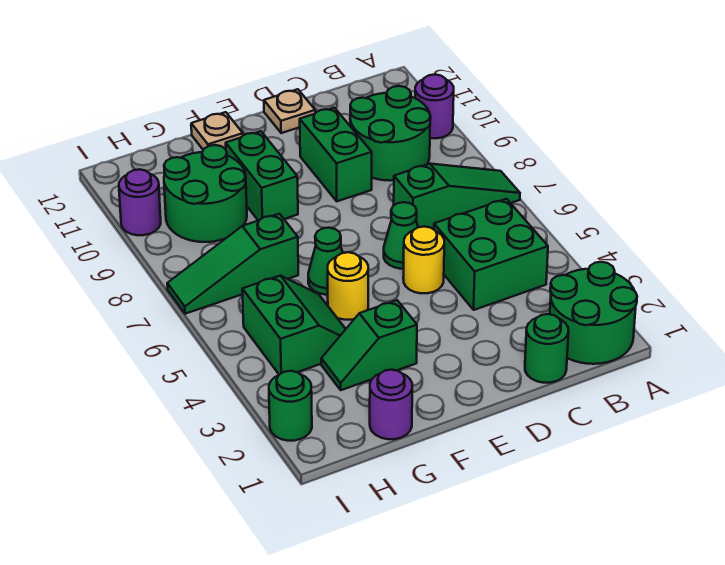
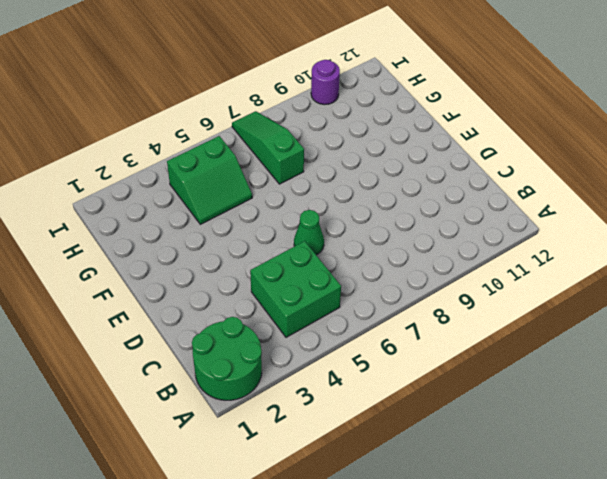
none -> green slope A7:C7 level 1 top C
none -> purple round brick A10 level 1
none -> green round brick B9:C10 level 1

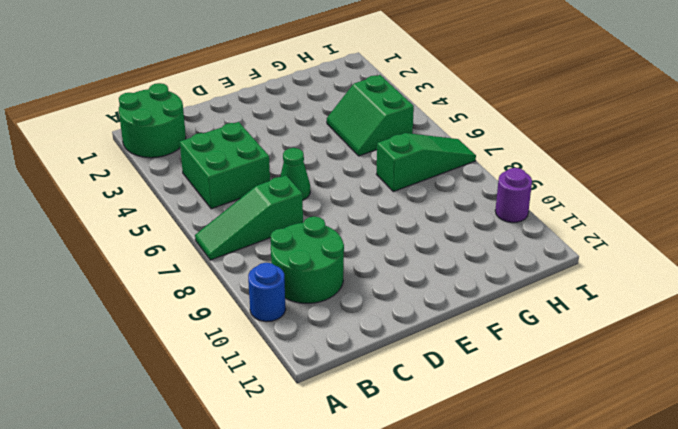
blue round brick A10 level 1 -> purple round brick A10 level 1
none -> green round brick C1 level 1
none -> yellow round brick D5 level 1
none -> green brick D9:D10 level 1

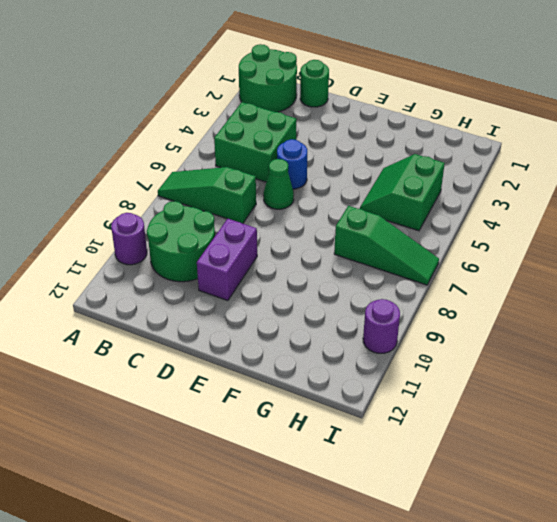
blue round brick D5 level 1 -> yellow round brick D5 level 1
purple brick D9:D10 level 1 -> green brick D9:D10 level 1
none -> tan plate D12 level 1
none -> green slope F3:G3 level 1 top F
none -> yellow round brick F5 level 1

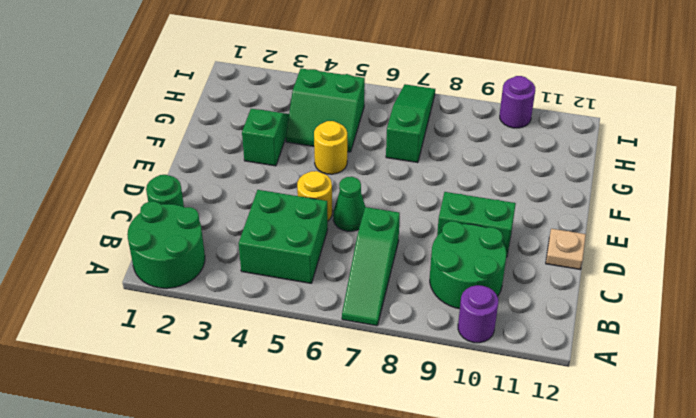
none -> green cone F6 level 1
none -> green brick F9:F10 level 1
none -> tan plate F12 level 1

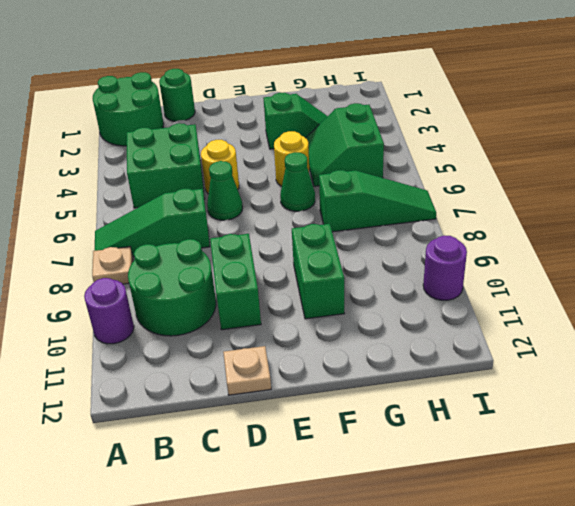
tan plate A8 level 1 -> tan plate F12 level 1
none -> purple round brick G1 level 1
none -> green round brick G9:H10 level 1
none -> green round brick I2 level 1

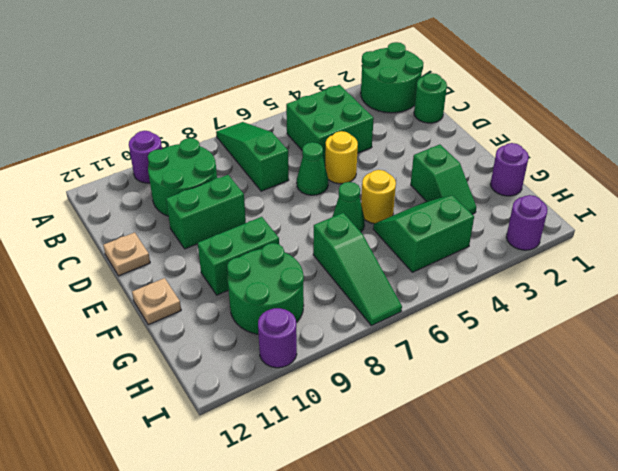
purple round brick I2 level 1 -> green round brick I2 level 1

